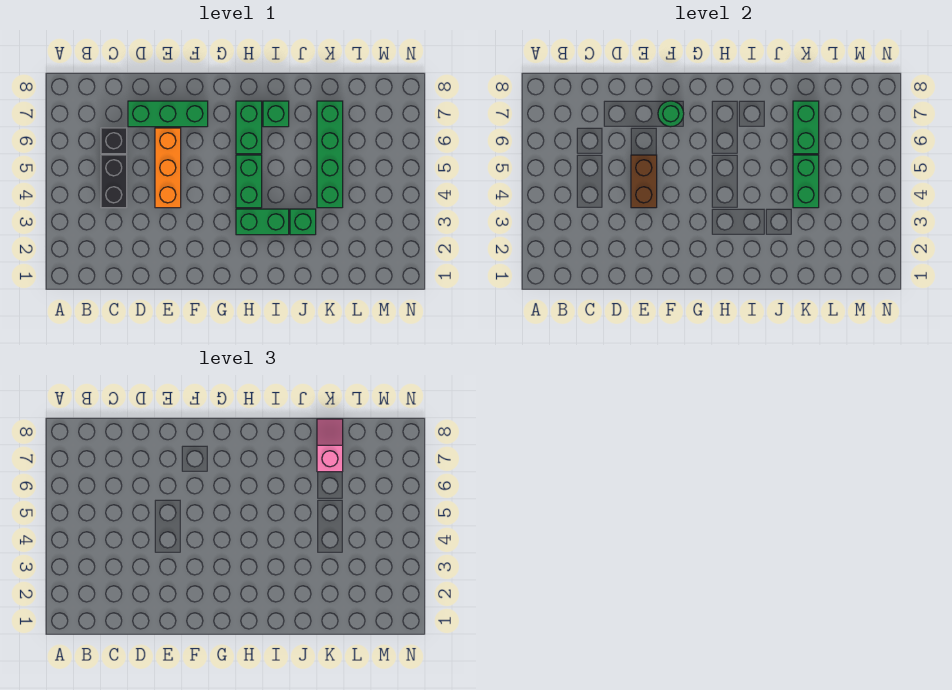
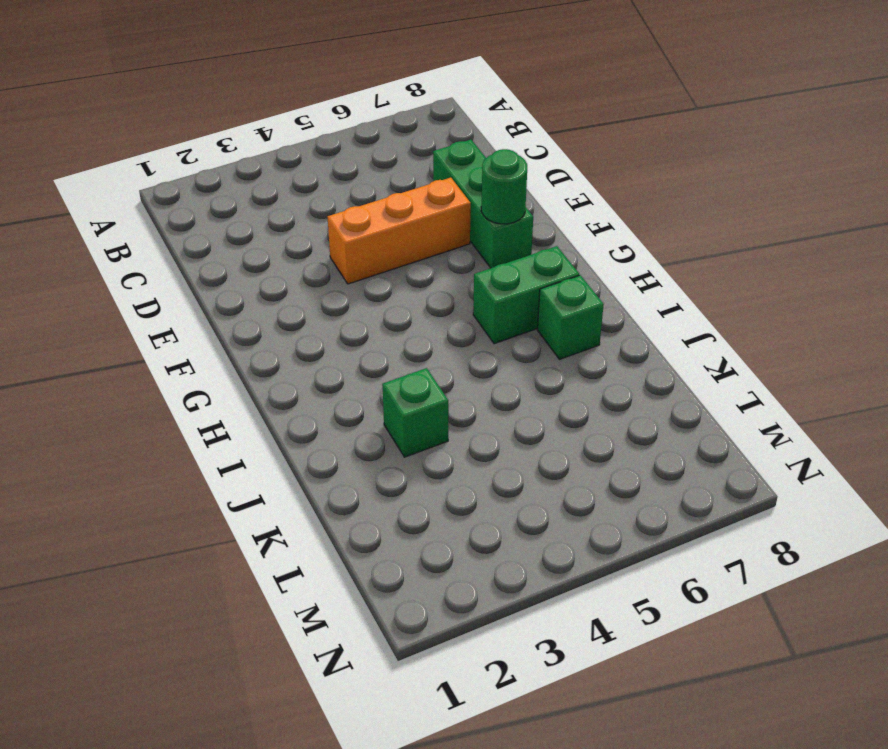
none -> black brick C4:C5 level 1
none -> black brick C6 level 1
none -> green brick H3:I3 level 1

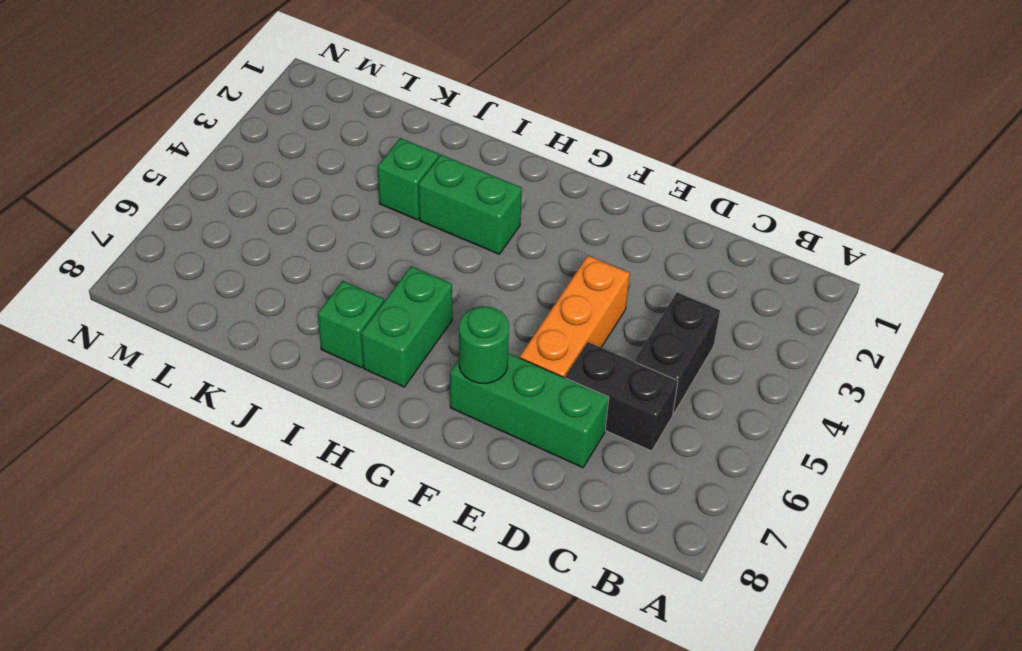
black brick C6:D6 level 1 -> black brick C6 level 1
none -> green brick H4:H5 level 1
none -> green brick K4:K7 level 1
none -> brown brick E4:E5 level 2

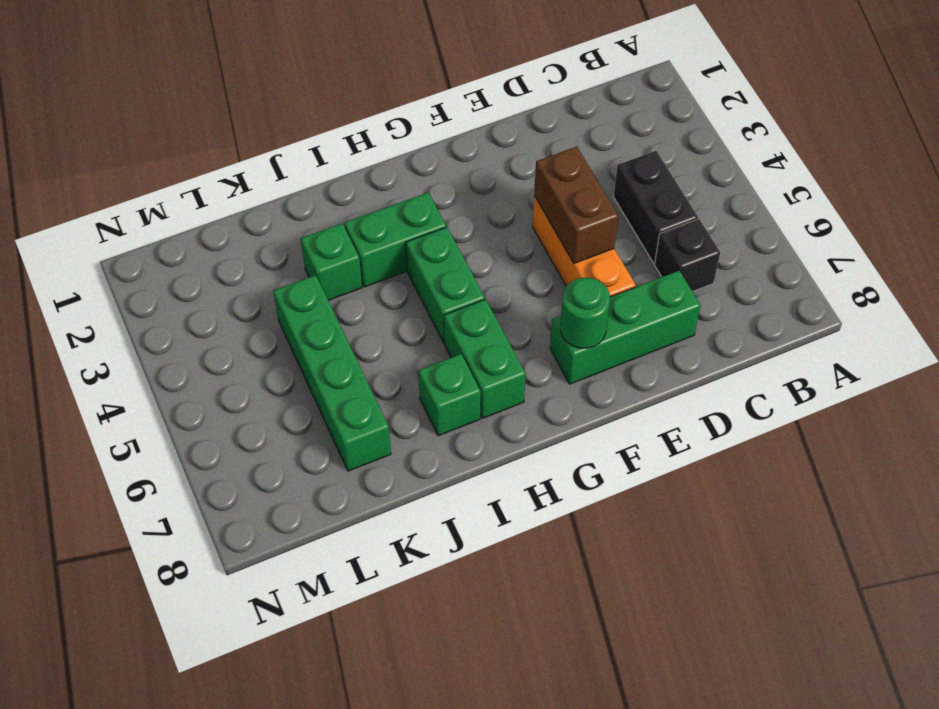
none -> green brick K4:K5 level 2
none -> green brick K6:K7 level 2
none -> pink slope K7:K8 level 3 top 7

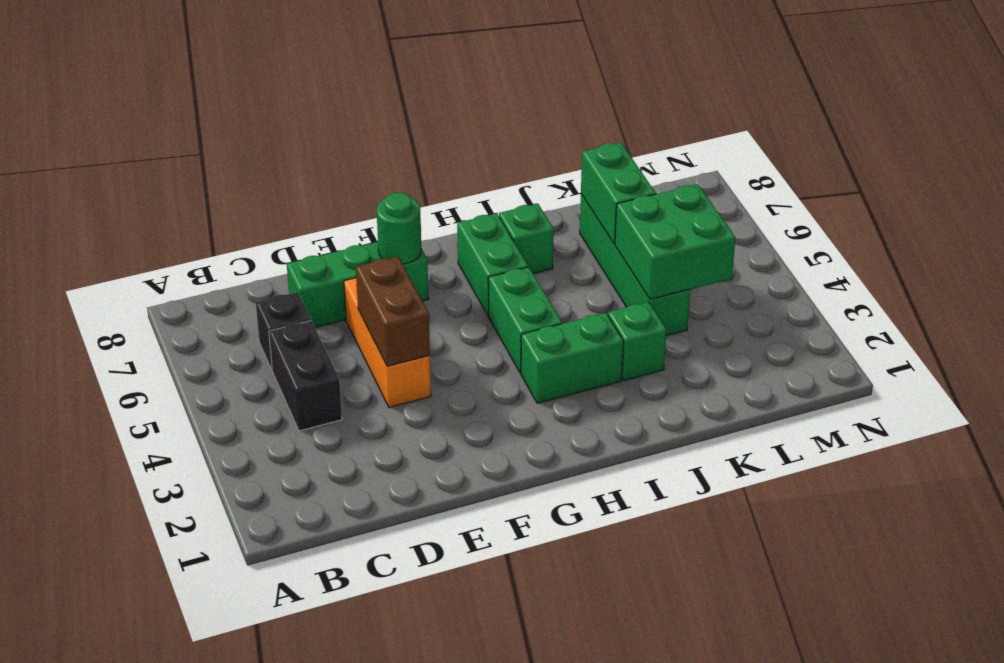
green brick K4:L5 level 2 -> green brick K4:K5 level 2
none -> pink slope K7:K8 level 3 top 7

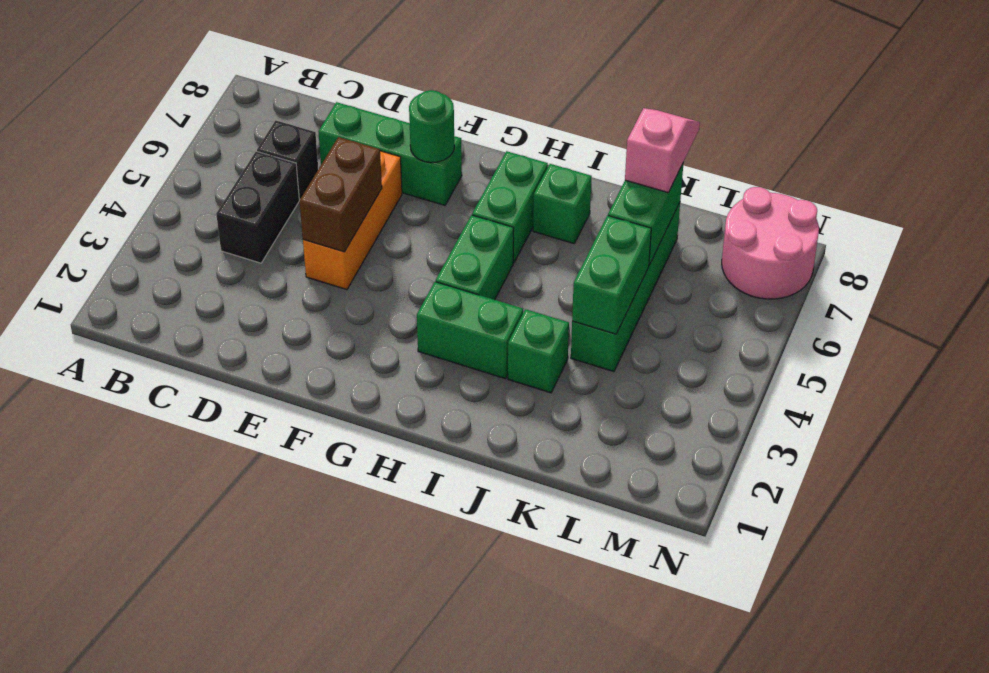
pink round brick M7:N8 level 1 -> none

